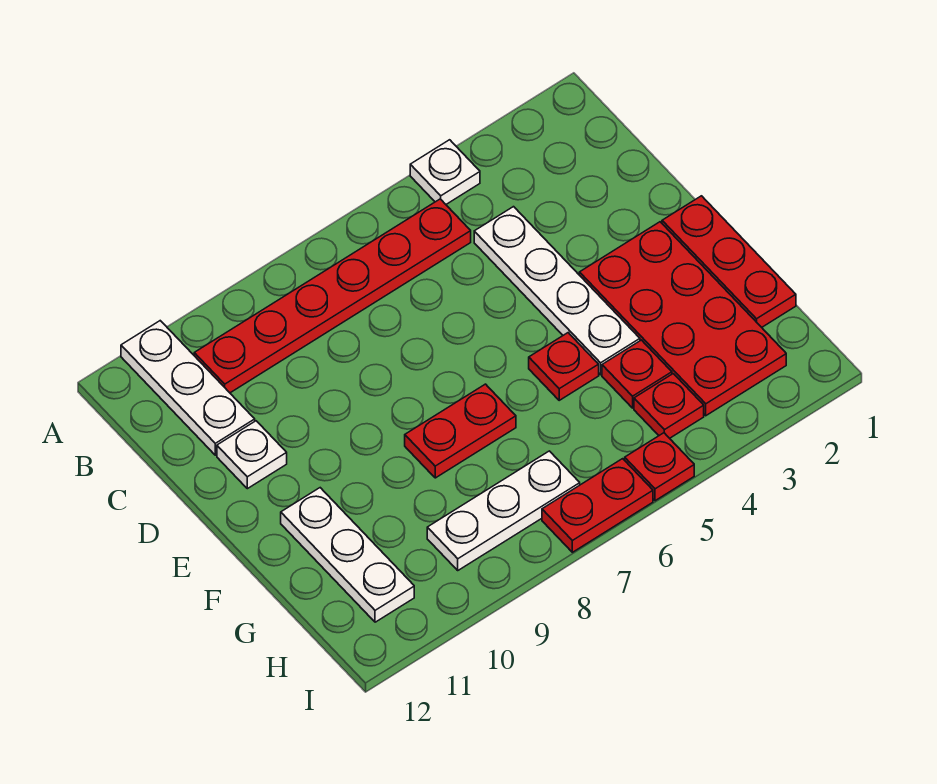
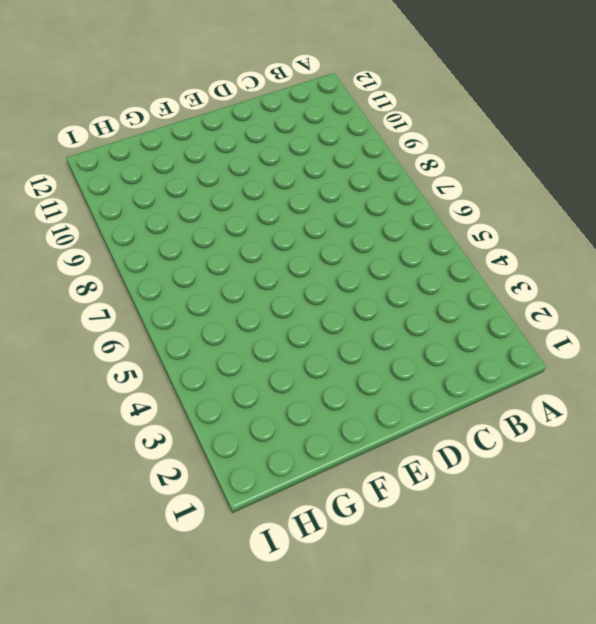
none -> white plate A4 level 1
none -> white plate A11:C11 level 1
none -> red plate B5:B10 level 1

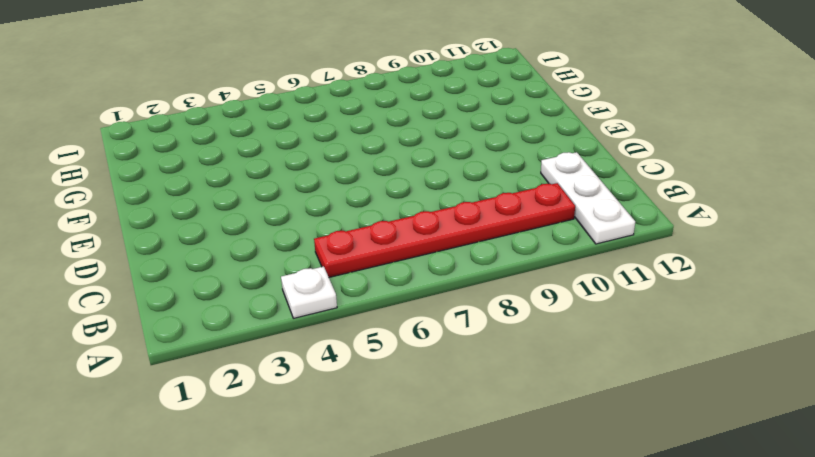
none -> white plate C4:F4 level 1
none -> white plate D11 level 1
none -> red plate E1:G1 level 1

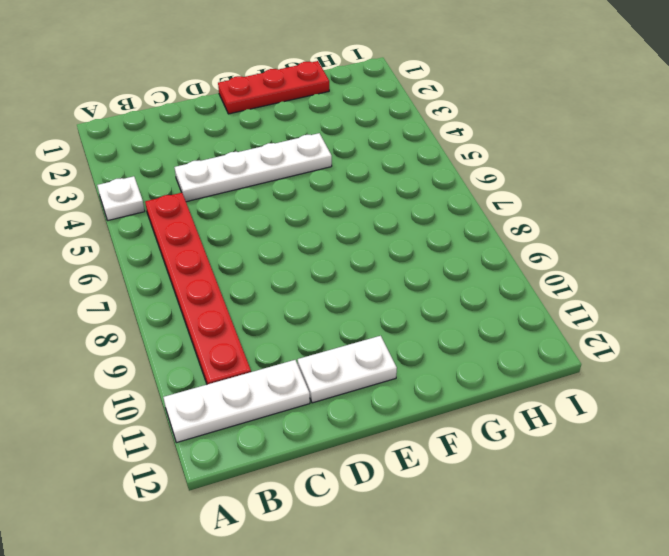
white plate D11:E11 level 1 -> white plate D11 level 1
none -> red plate E2:H3 level 1
none -> red plate F5 level 1
none -> red plate F7:F8 level 1

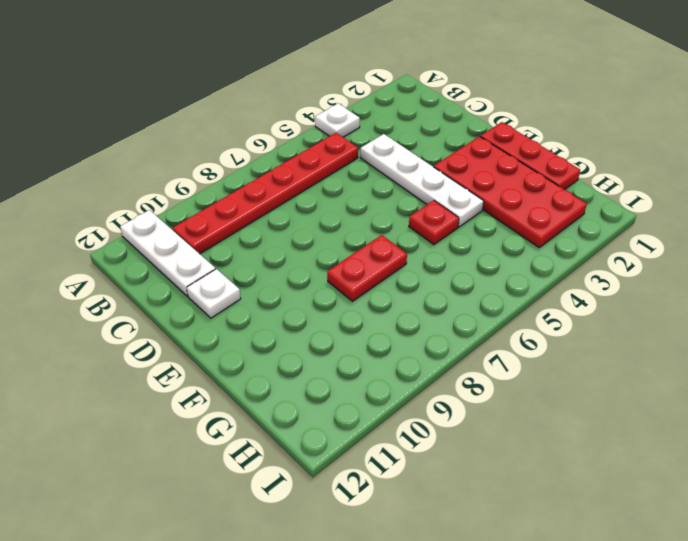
none -> white plate F11:H11 level 1
none -> red plate G4 level 1
none -> red plate H4 level 1

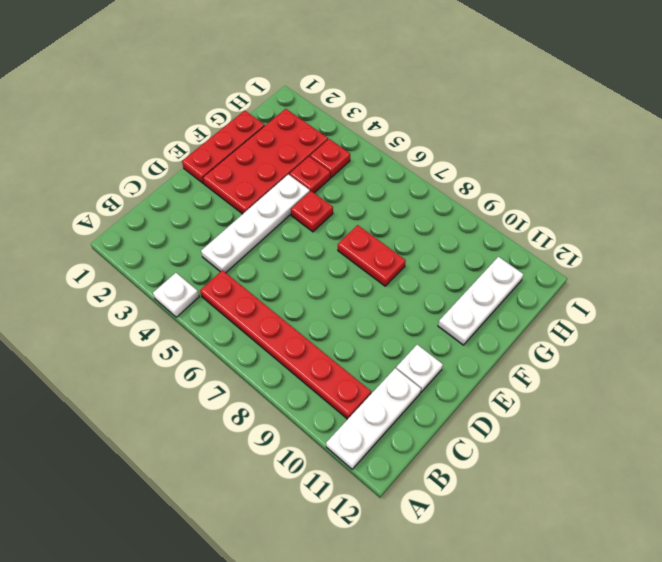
none -> white plate H7:H9 level 1
none -> red plate I5 level 1
none -> red plate I6:I7 level 1

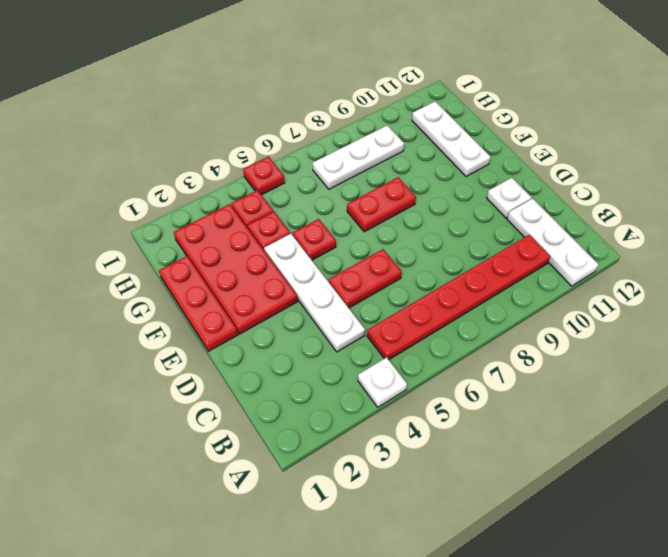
red plate D5:D6 level 1 -> red plate I6:I7 level 1

